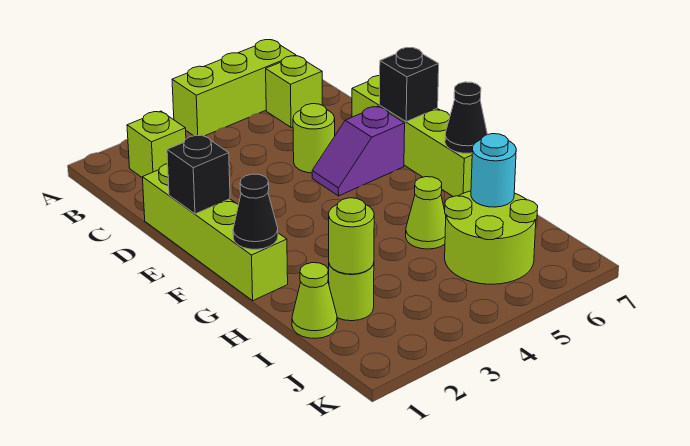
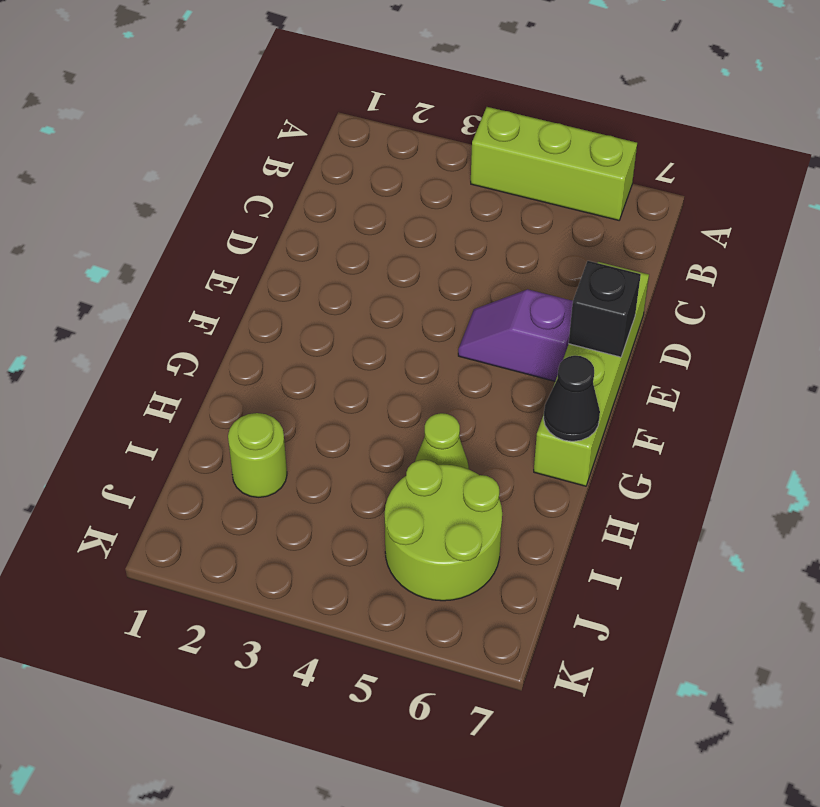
none -> lime brick B2 level 1
none -> lime brick B6 level 1
none -> lime brick D1:G1 level 1

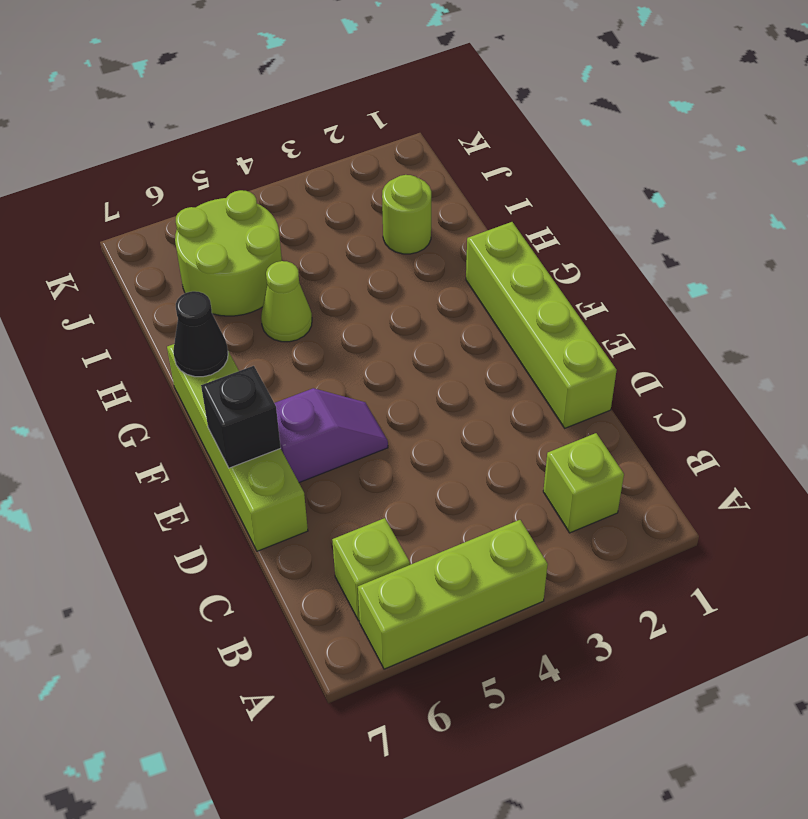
none -> lime round brick D5 level 1
none -> lime cone I1 level 1
none -> black brick E1 level 2

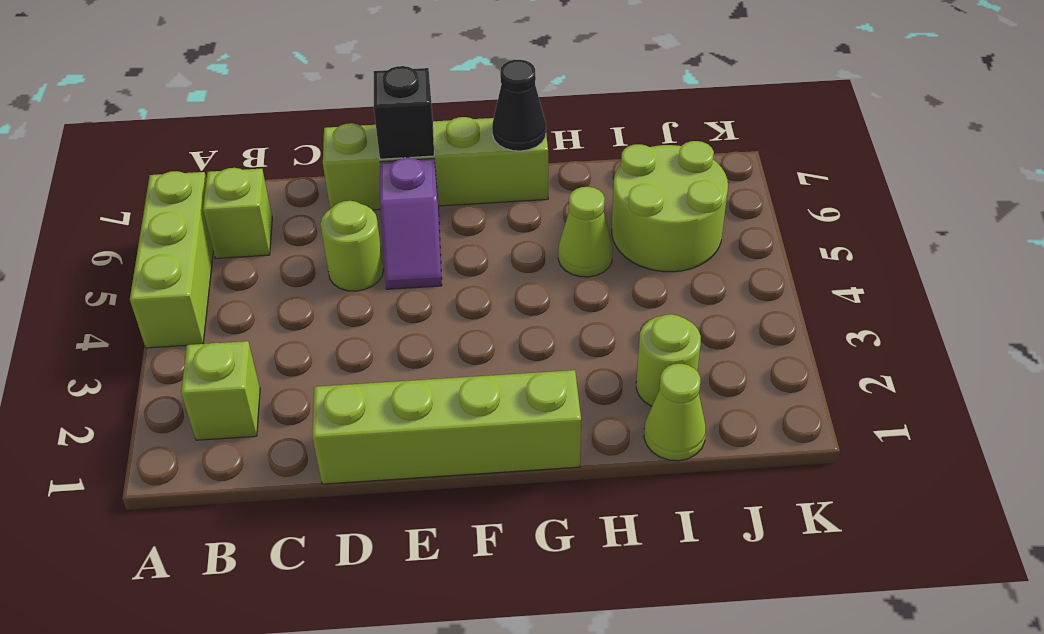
none -> black brick E1 level 2
none -> black cone G1 level 2
none -> lime round brick I2 level 2

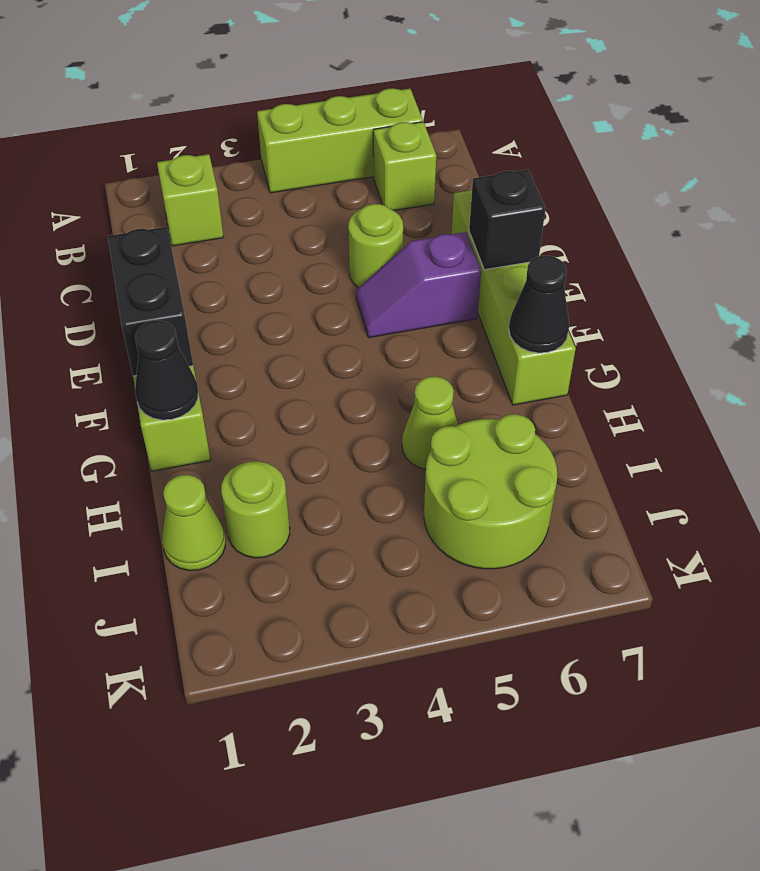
black brick E1:F1 level 2 -> black brick E1 level 2
none -> lime round brick I2 level 2
none -> cyan round brick I6 level 2

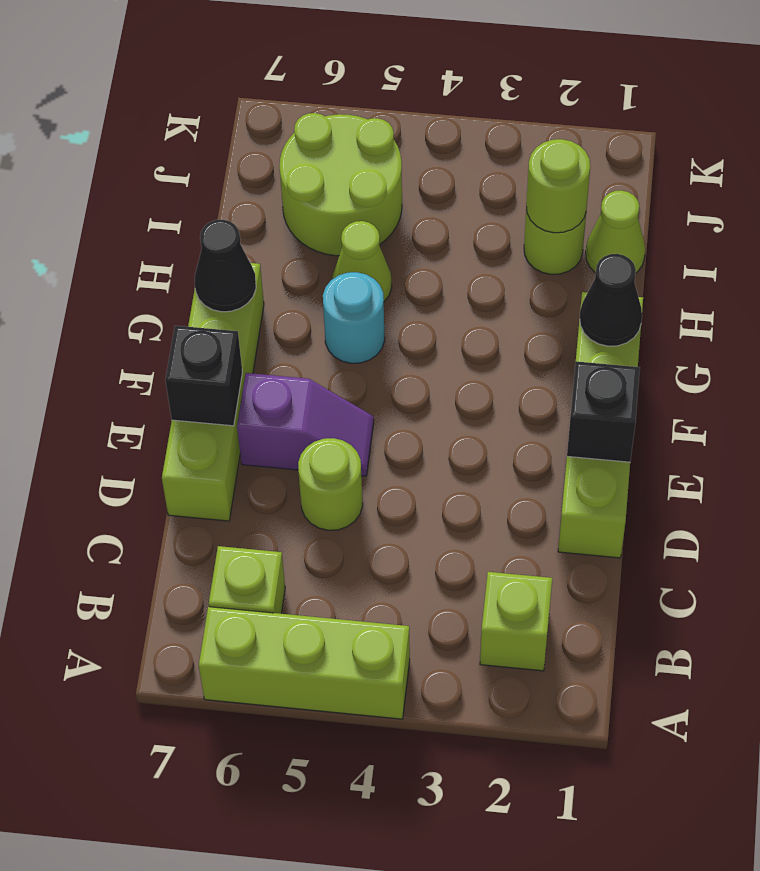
cyan round brick G5 level 1 -> cyan round brick I6 level 2

